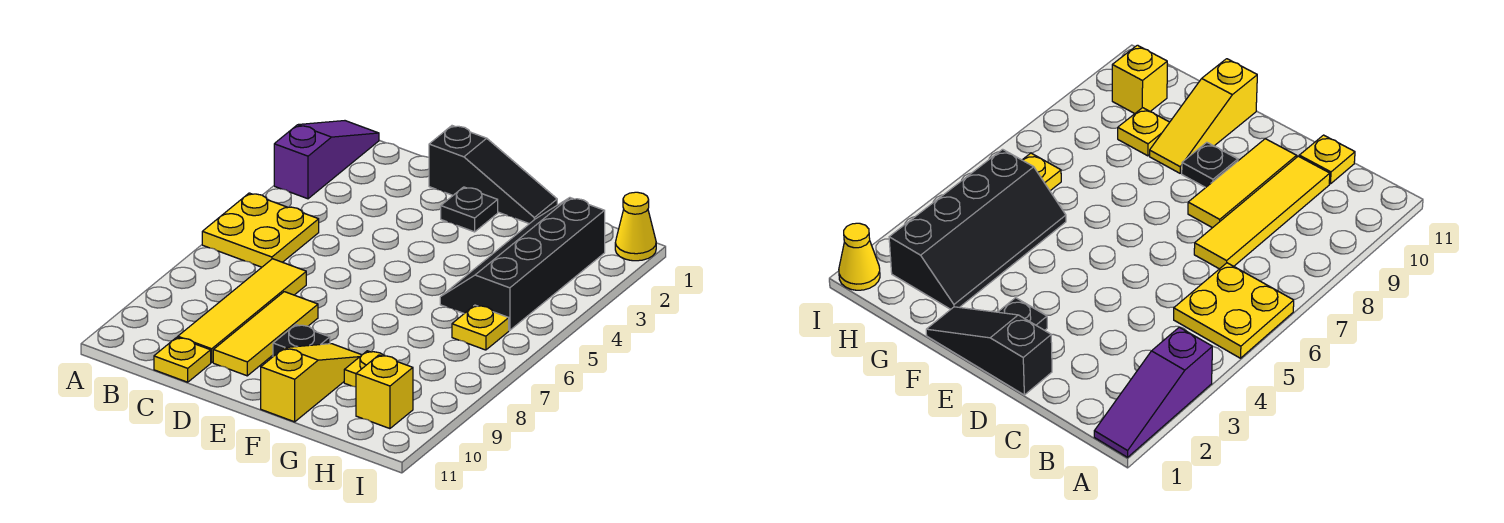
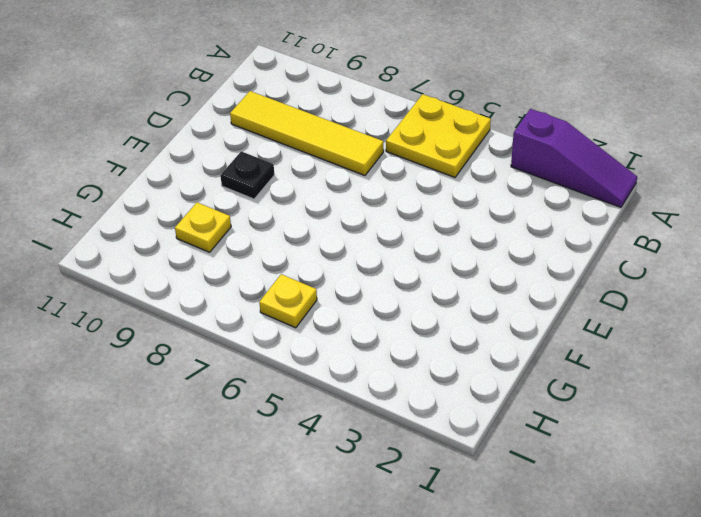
none -> yellow plate C11 level 1
none -> black slope D1:F1 level 1 top D
none -> yellow tile D8:D10 level 1

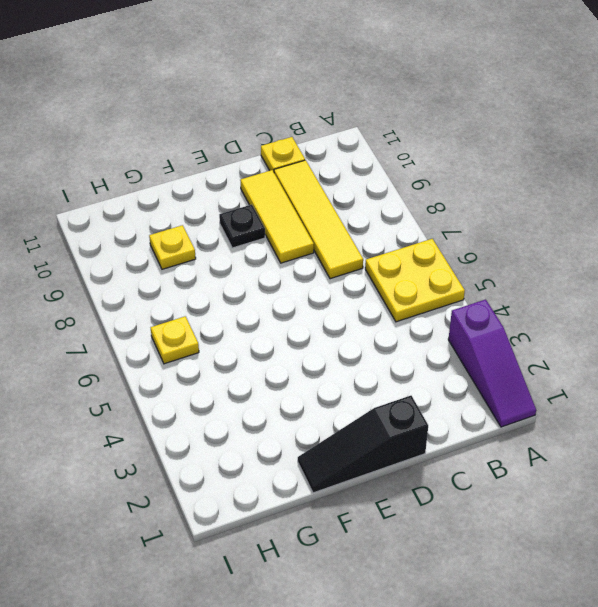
none -> black plate E2 level 1
none -> yellow slope F9:F11 level 1 top 11
none -> black slope G2:H5 level 1 top H

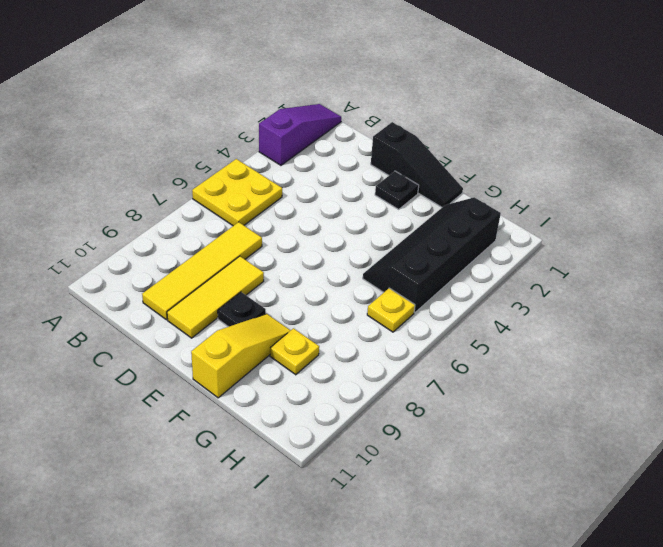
none -> yellow plate C11 level 1
none -> yellow brick H10 level 1
none -> yellow cone I1 level 1

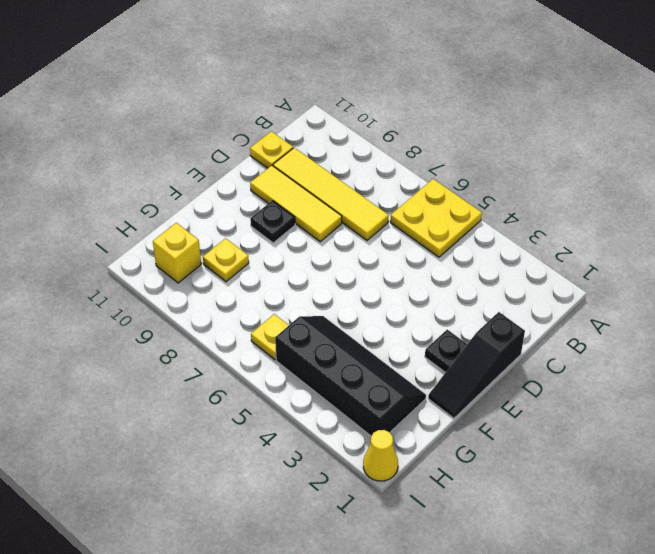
none -> purple slope A1:A3 level 1 top 3
none -> yellow slope F9:F11 level 1 top 11

